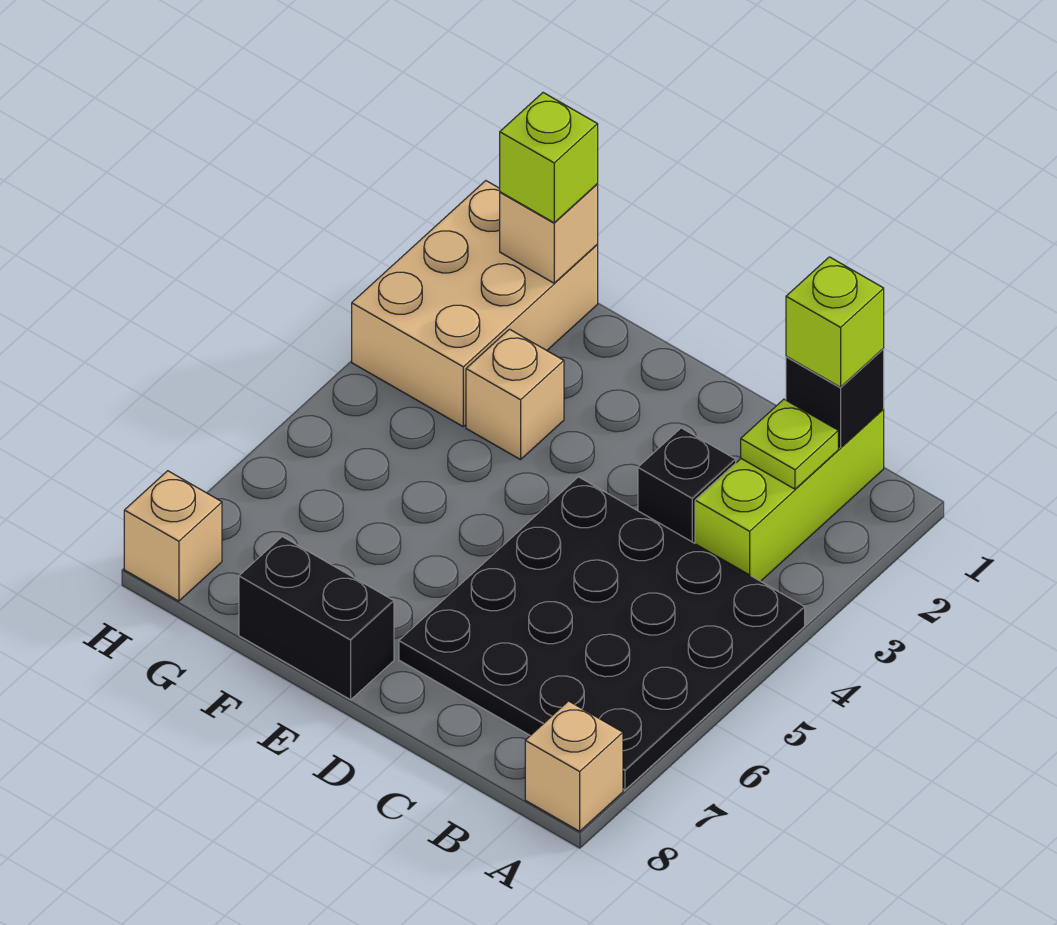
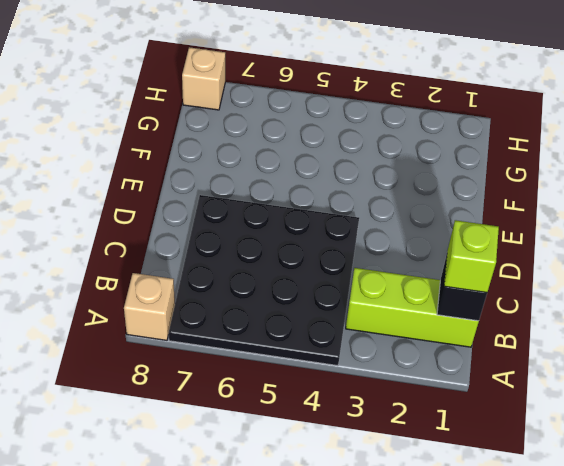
none -> black brick C3 level 1
none -> black brick E8:F8 level 1
none -> tan brick F3 level 1

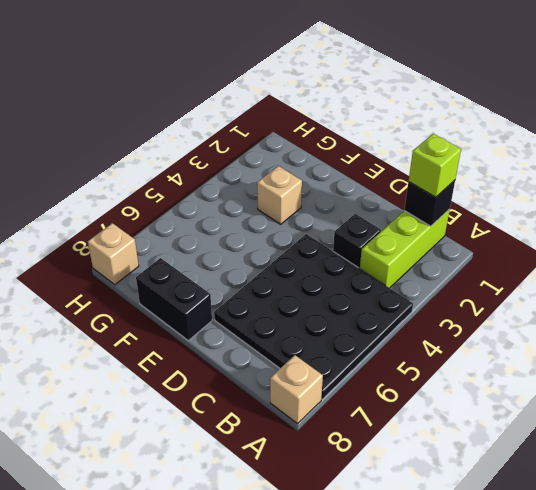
none -> tan brick G1:H3 level 1
none -> lime plate B2 level 2
none -> tan brick G1 level 2

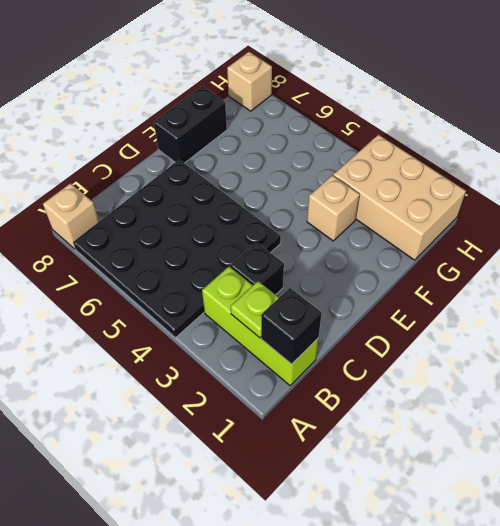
none -> tan brick G1 level 2
none -> lime brick B1 level 3
none -> lime brick G1 level 3

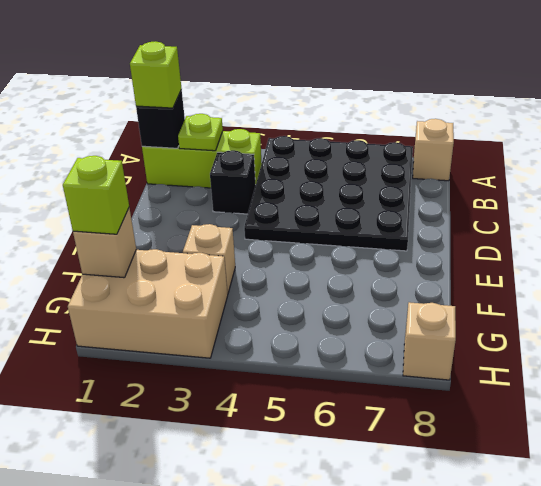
none -> black brick E8:F8 level 1

